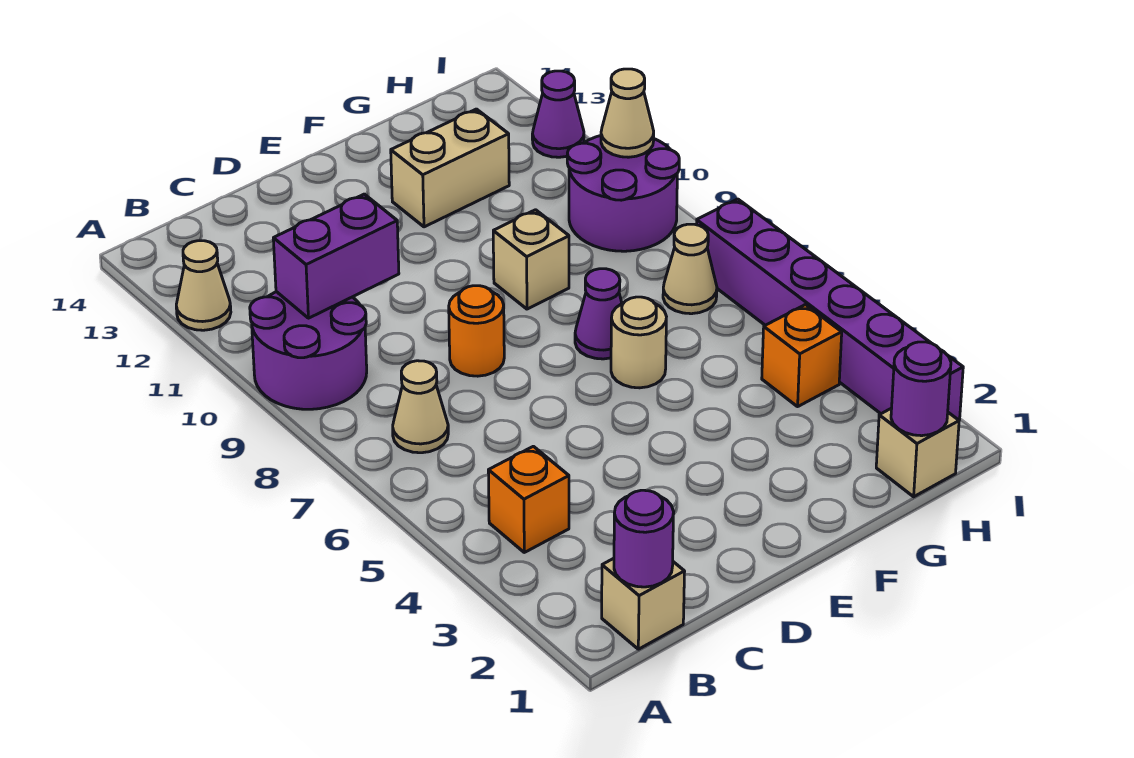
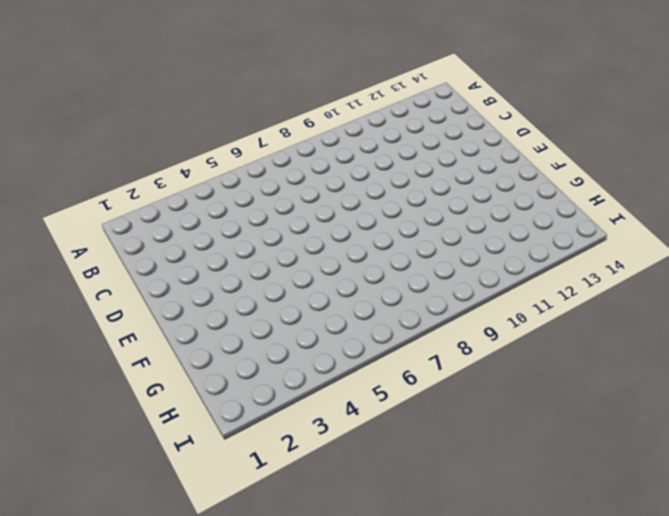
none -> purple round brick A9:B10 level 1
none -> tan cone A12 level 1
none -> tan brick B1 level 1

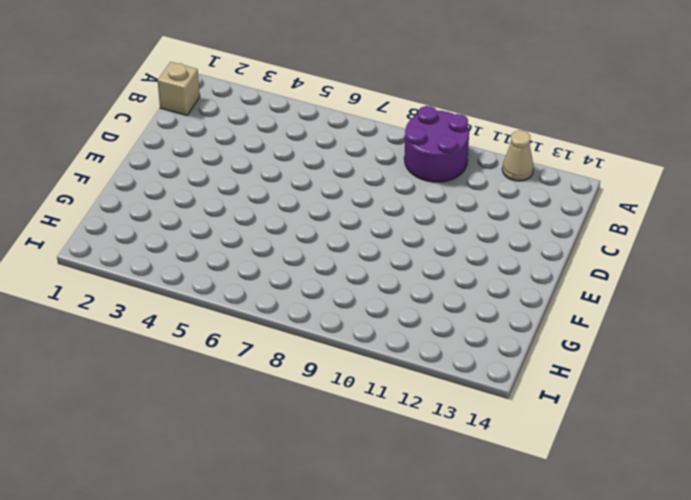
none -> orange brick B4 level 1
none -> tan cone B7 level 1
none -> orange round brick D8 level 1

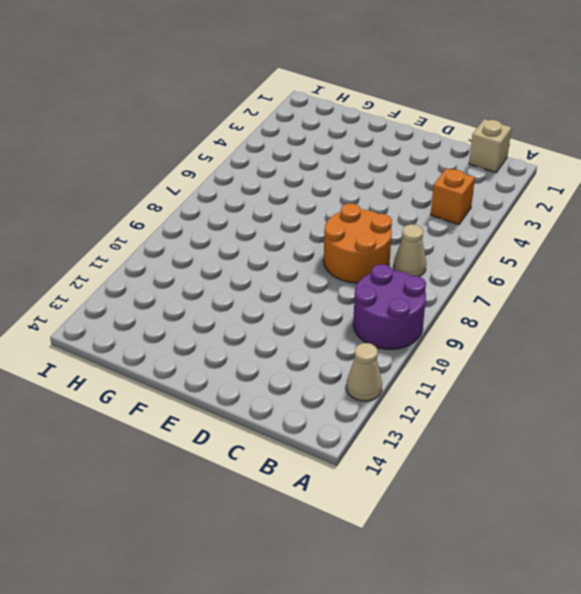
orange round brick C7:D8 level 1 -> orange round brick D8 level 1
none -> tan round brick F6 level 1
none -> purple cone F7 level 1
none -> tan brick F9 level 1

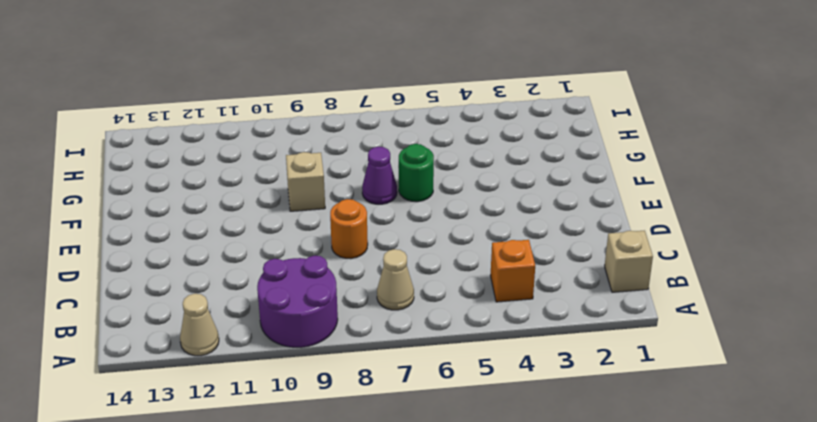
green round brick F6 level 1 -> tan round brick F6 level 1
none -> tan brick F12:G12 level 1
none -> tan brick H1 level 1
none -> orange brick H4 level 1

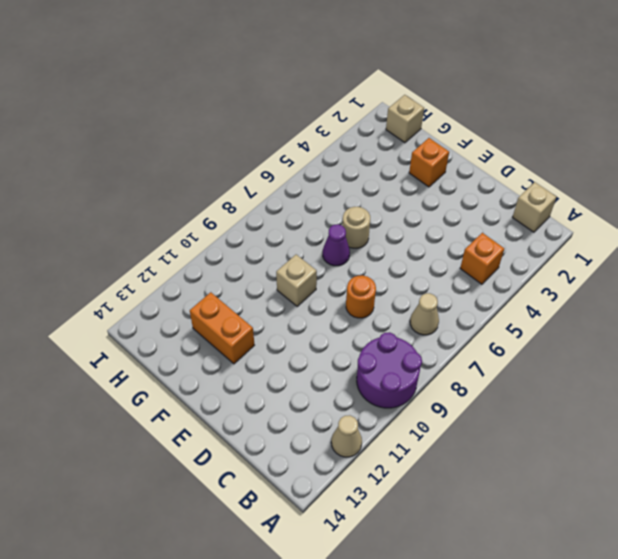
orange brick F2 level 1 -> orange brick H4 level 1
orange brick F12:G12 level 1 -> tan brick F12:G12 level 1
none -> tan cone H7 level 1
none -> purple round brick H9:I10 level 1
none -> purple brick I2:I7 level 1

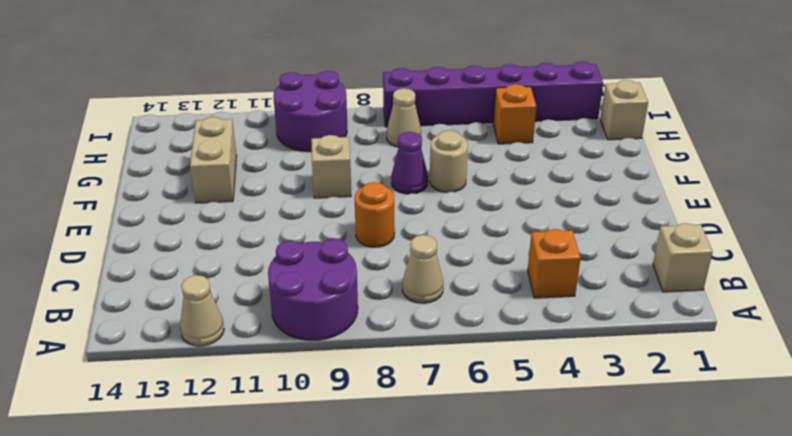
none -> purple cone I12 level 1
none -> purple round brick B1 level 2
none -> purple brick B10:C10 level 2

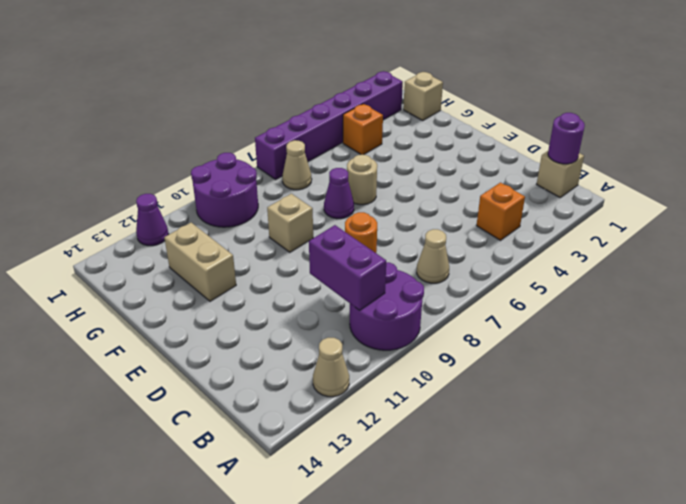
none -> purple round brick H1 level 2
none -> tan cone I10 level 2

